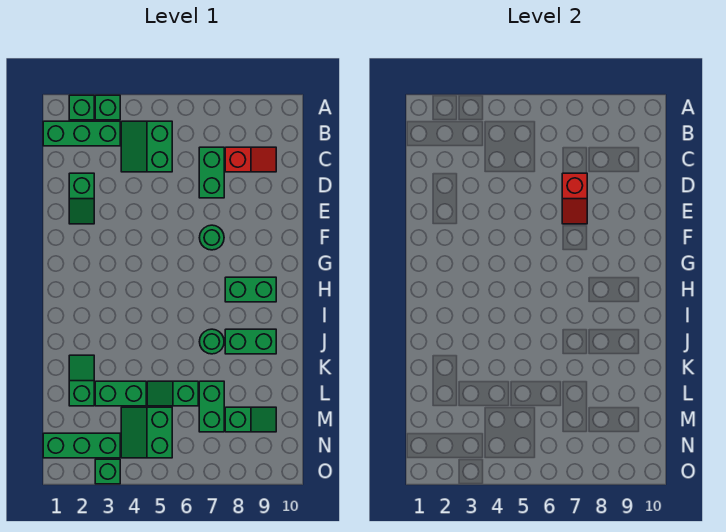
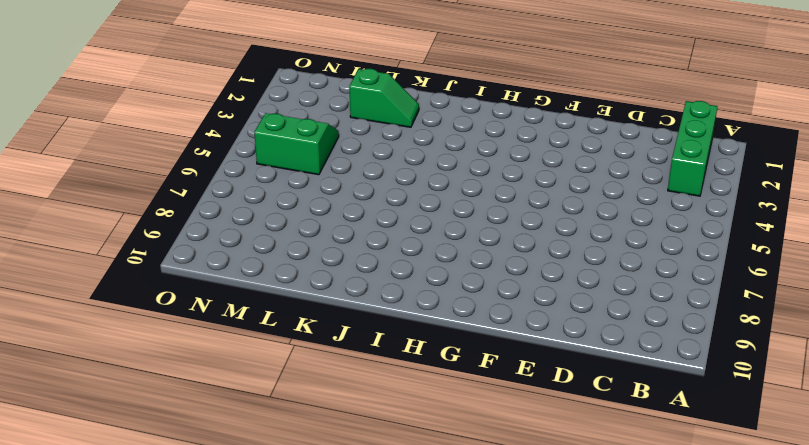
none -> green brick A2 level 1
none -> green brick A3 level 1
none -> green slope B4:C5 level 1 top 5

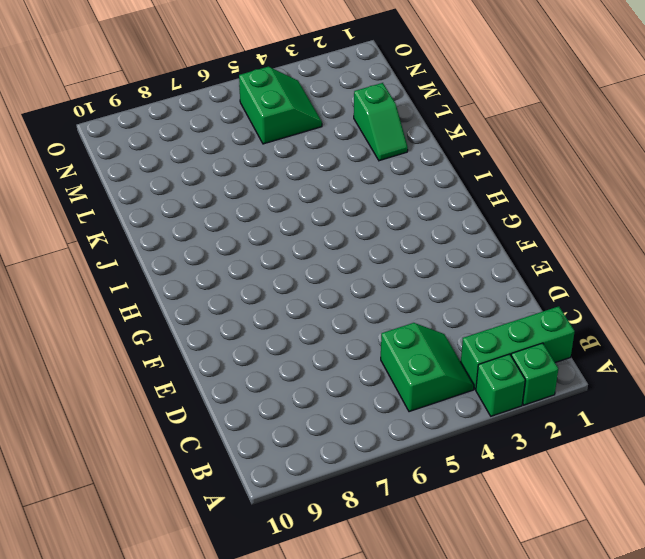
none -> green brick C7:D7 level 1
none -> red slope C8:C9 level 1 top 8
none -> green slope D2:E2 level 1 top D

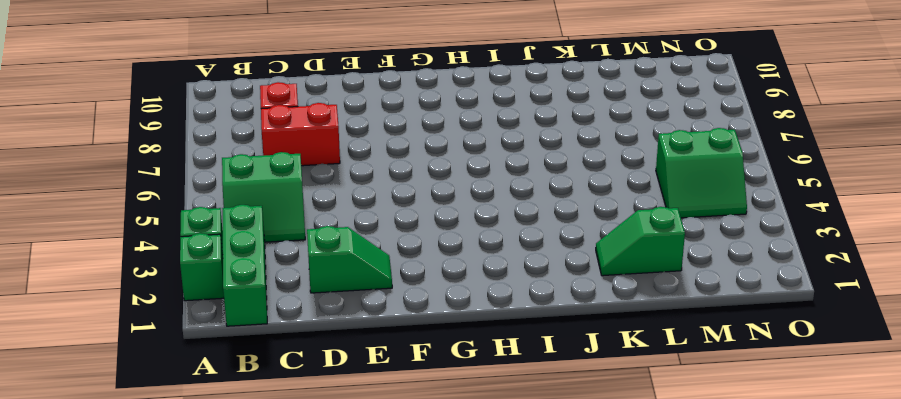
red brick C7:D7 level 1 -> green brick C7:D7 level 1
none -> green round brick F7 level 1
none -> green brick H8:H9 level 1
none -> green round brick J7 level 1

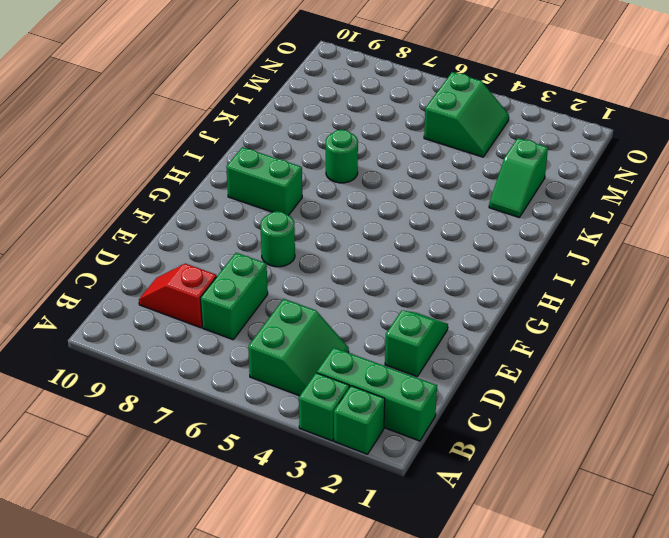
none -> green brick J8:J9 level 1
none -> green brick L3:L4 level 1
none -> green slope L5:L6 level 1 top 6

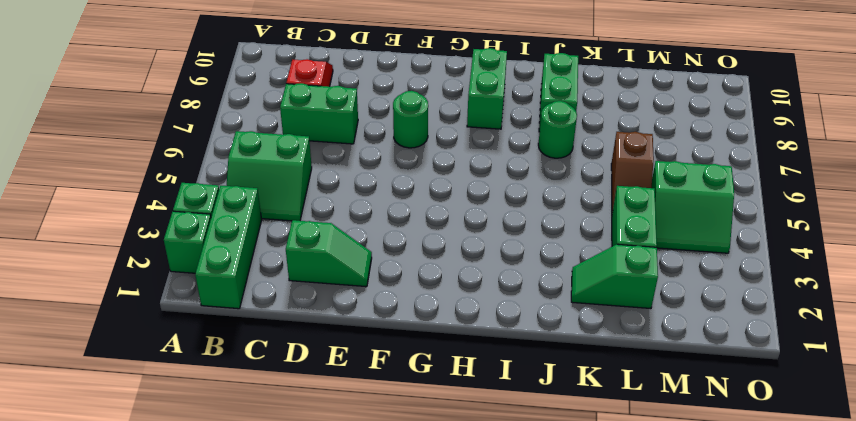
brown slope L5:L6 level 1 top 6 -> green slope L5:L6 level 1 top 6
none -> green brick L7:M7 level 1
none -> green slope M8:M9 level 1 top 8
none -> green brick N1:N3 level 1

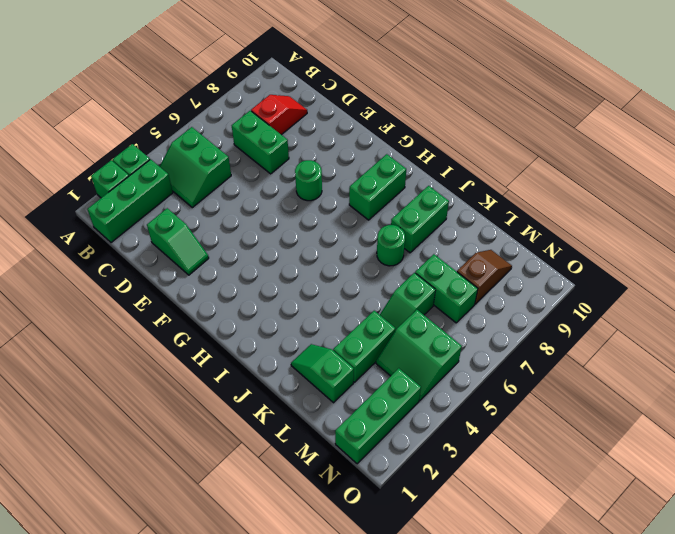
brown slope M8:M9 level 1 top 8 -> green slope M8:M9 level 1 top 8
none -> green brick O3 level 1
none -> red slope D7:E7 level 2 top D

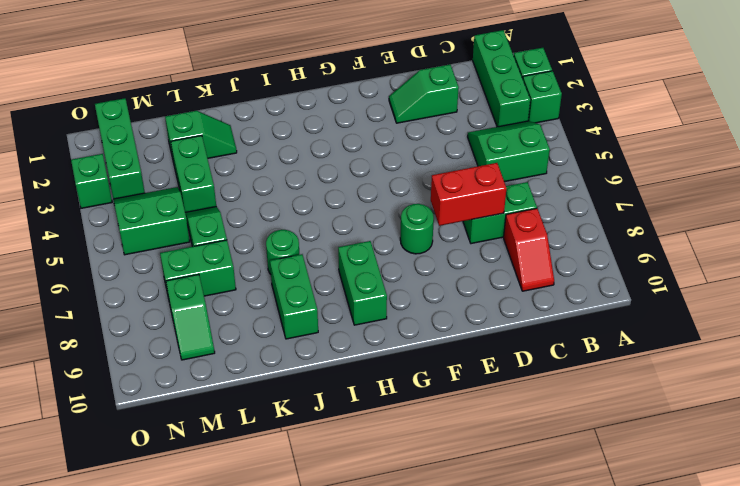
red brick D7:E7 level 2 -> red slope D7:E7 level 2 top D

